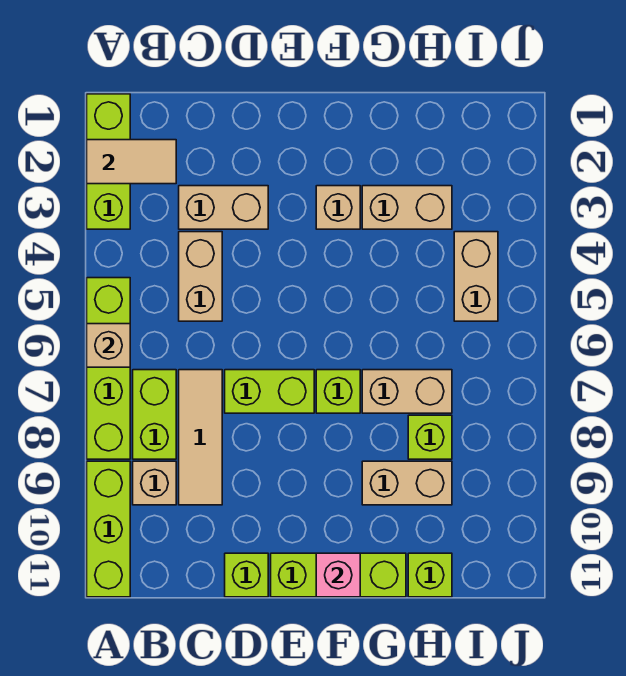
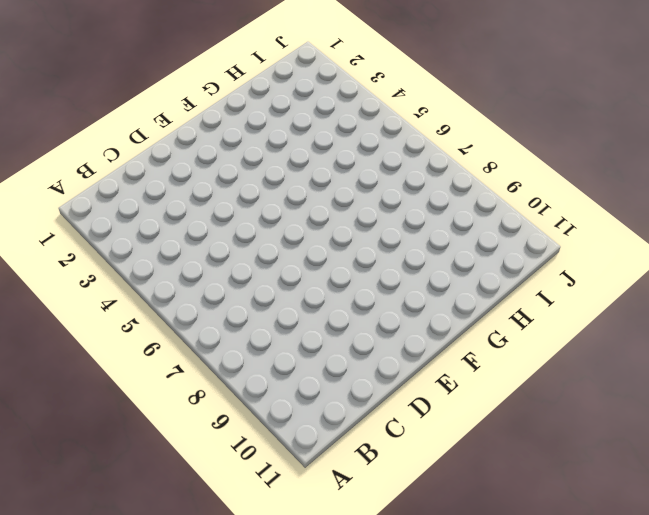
none -> lime brick A1:A3 level 1
none -> lime brick A5:A8 level 1
none -> lime brick A9:A11 level 1

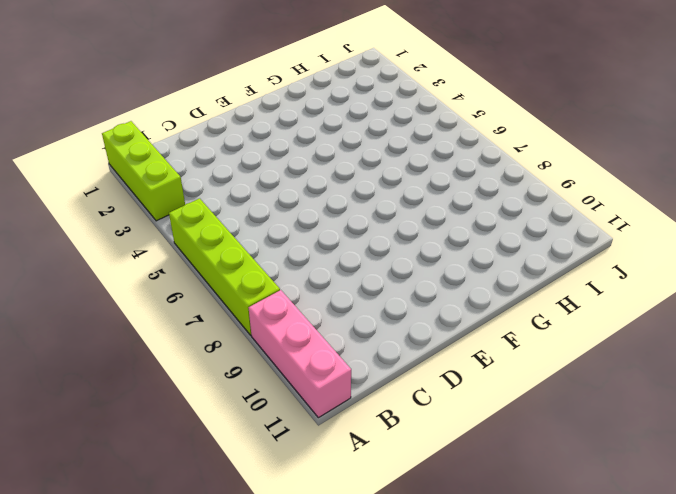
pink brick A9:A11 level 1 -> lime brick A9:A11 level 1
none -> lime brick B7:B8 level 1
none -> tan brick B9 level 1
none -> tan brick C3:D3 level 1

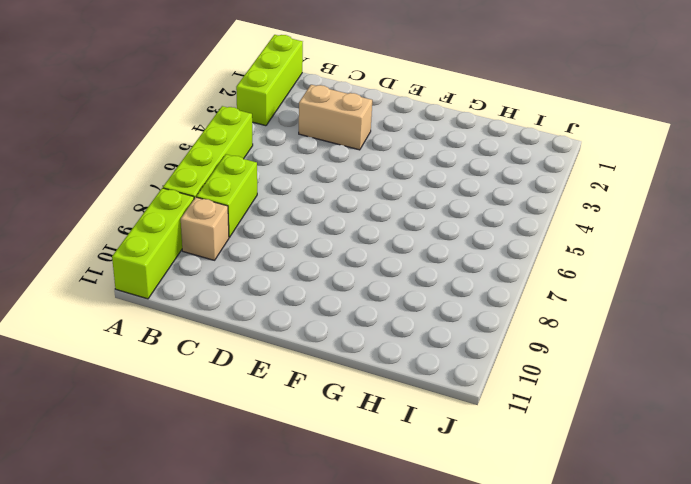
none -> tan brick C4:C5 level 1
none -> tan tile C7:C9 level 1
none -> lime brick D7:E7 level 1

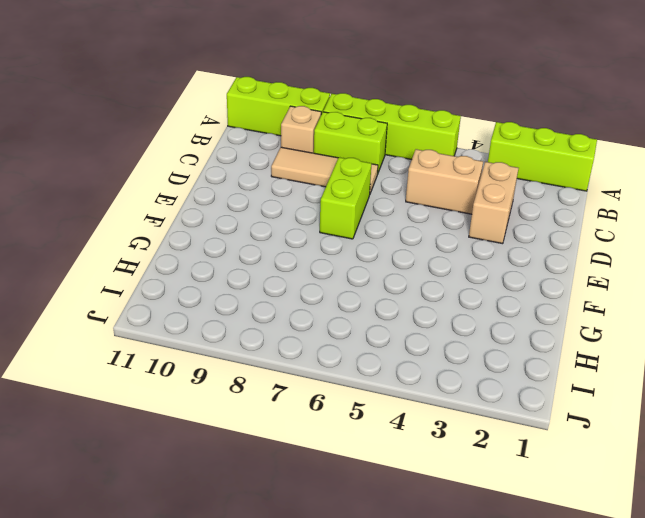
none -> lime brick D11 level 1
none -> lime brick E11:G11 level 1
none -> tan brick F3 level 1

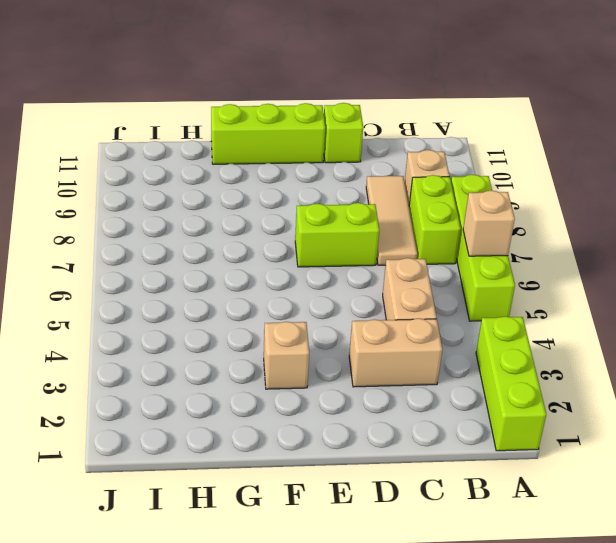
none -> lime brick A9:A11 level 1
none -> lime brick F7 level 1
none -> tan brick G3:H3 level 1

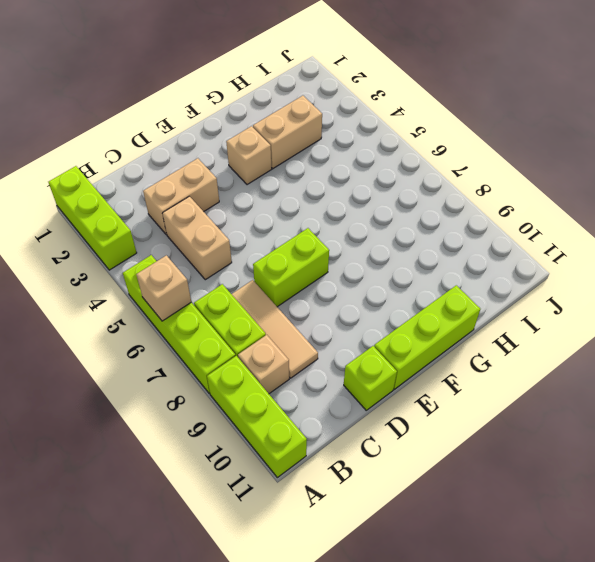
none -> lime brick F7 level 1
none -> tan brick G7:H7 level 1
none -> tan brick G9:H9 level 1

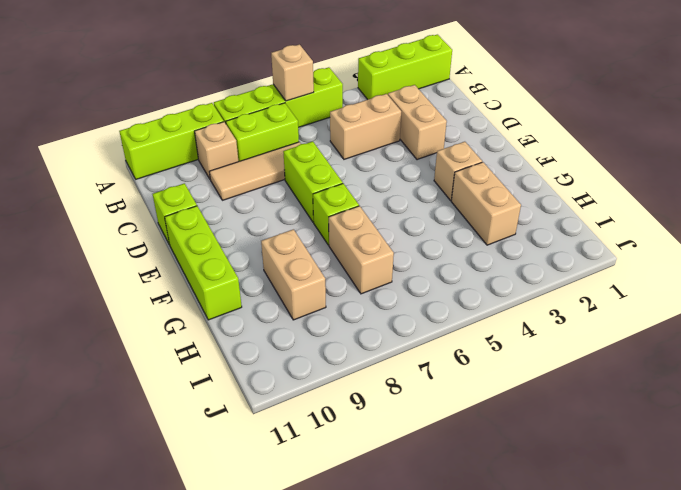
none -> lime brick H8 level 1
none -> lime brick H11 level 1
none -> tan brick I4:I5 level 1

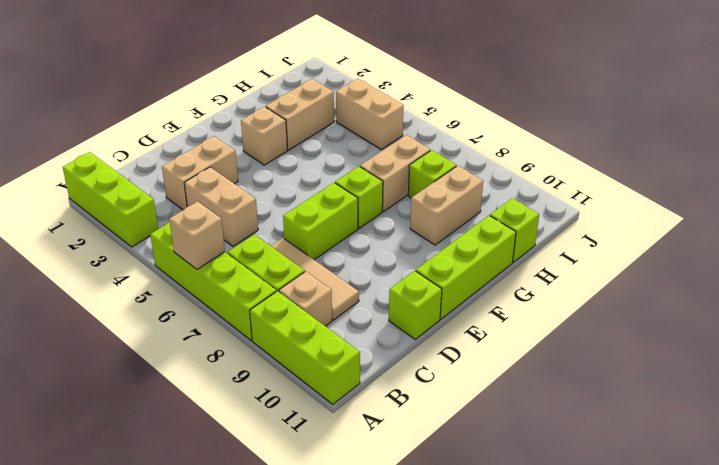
none -> tan tile A2:B2 level 2
none -> pink brick F11 level 2

